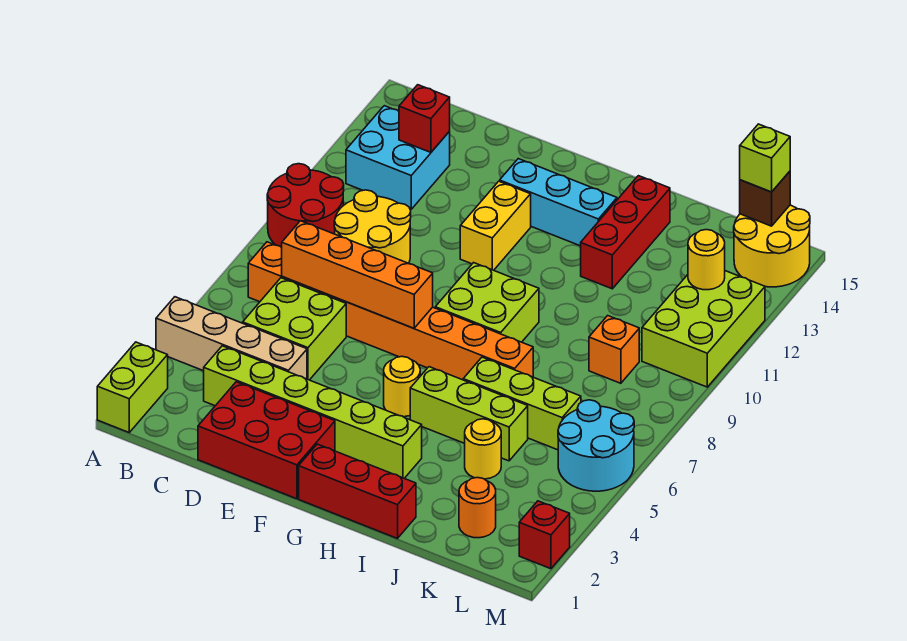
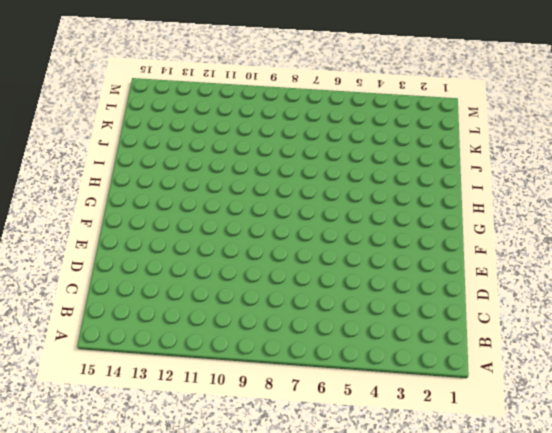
none -> lime brick A1:A2 level 1
none -> tan brick A4:D4 level 1
none -> red round brick A9:B10 level 1

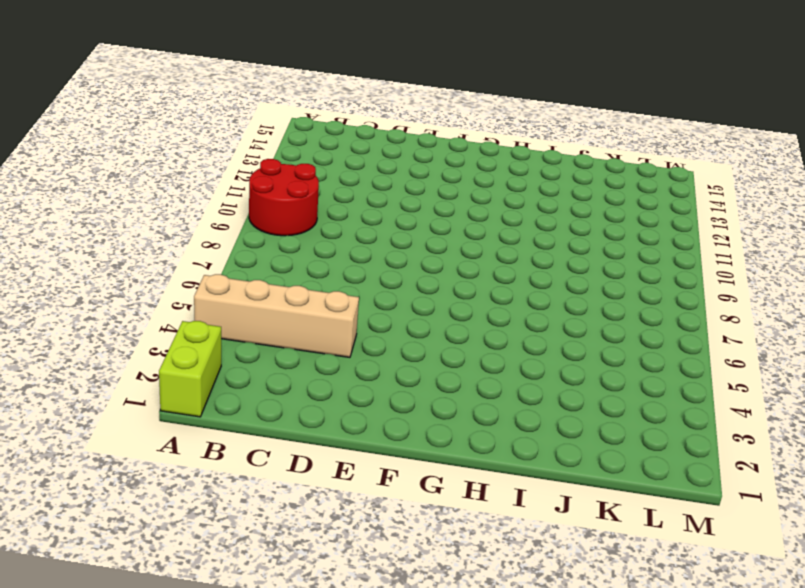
none -> orange brick B7:I7 level 1
none -> cyan brick B12:C13 level 1
none -> lime brick C3:H3 level 1

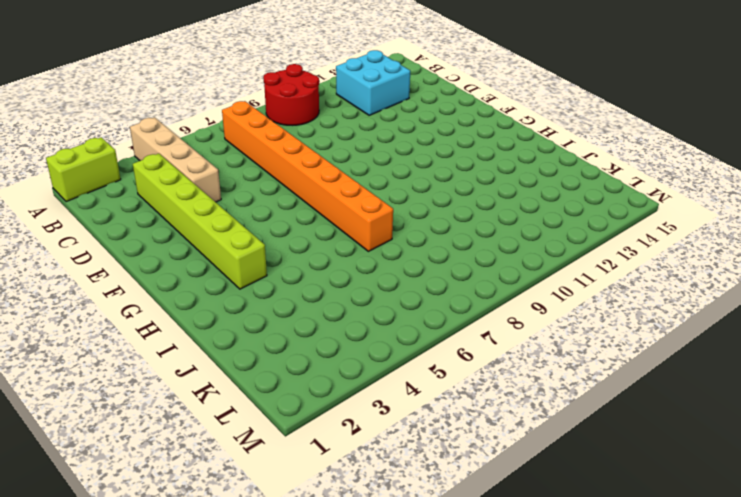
none -> lime brick C5:D6 level 1
none -> yellow round brick C9:D10 level 1
none -> red brick D1:F2 level 1

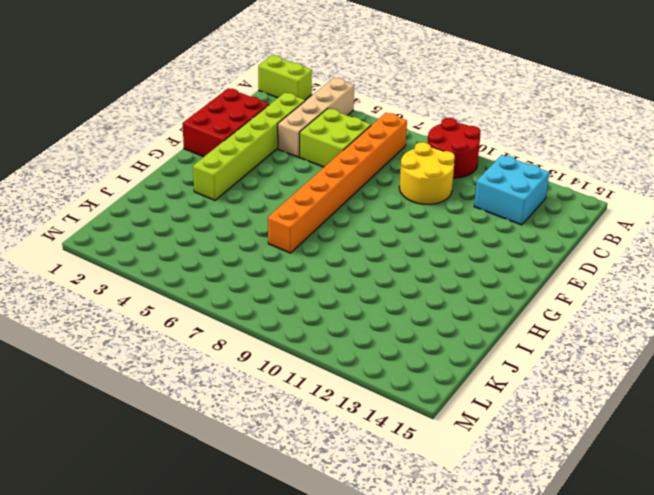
none -> yellow brick F11:F12 level 1
none -> cyan brick F13:H13 level 1
none -> red brick G1:I1 level 1

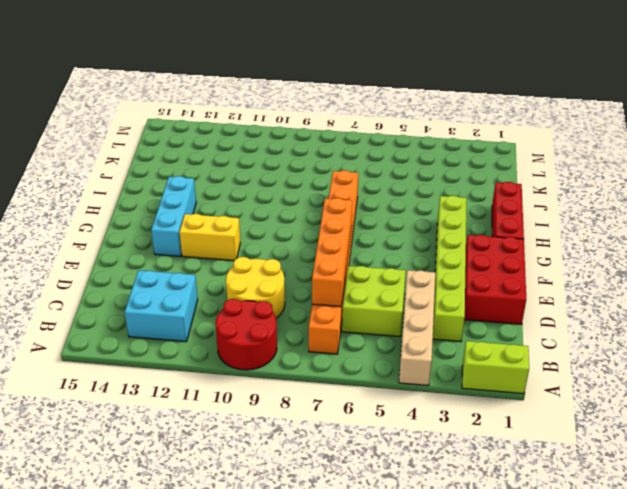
none -> yellow round brick G5 level 1
none -> lime brick G8:H9 level 1
none -> lime brick H5:J5 level 1

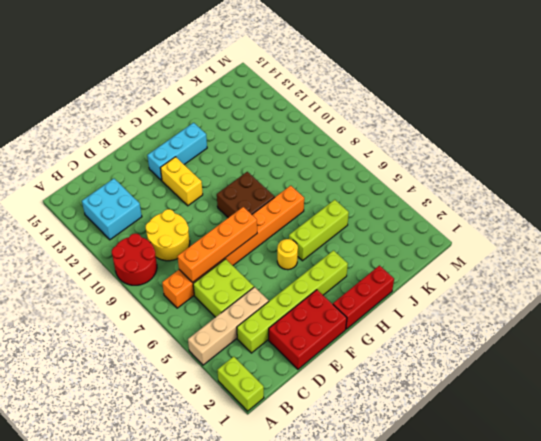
brown brick G8:H9 level 1 -> lime brick G8:H9 level 1
none -> lime brick I6:K6 level 1
none -> red brick I12:I14 level 1
none -> yellow round brick J4 level 1

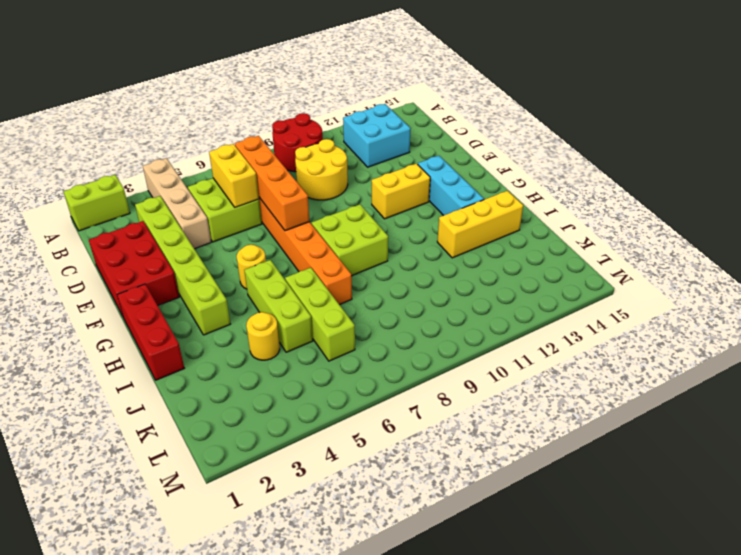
yellow brick C6:D6 level 2 -> none
yellow brick I12:I14 level 1 -> red brick I12:I14 level 1
none -> orange round brick K2 level 1
none -> orange brick K9 level 1
none -> cyan round brick L5:M6 level 1

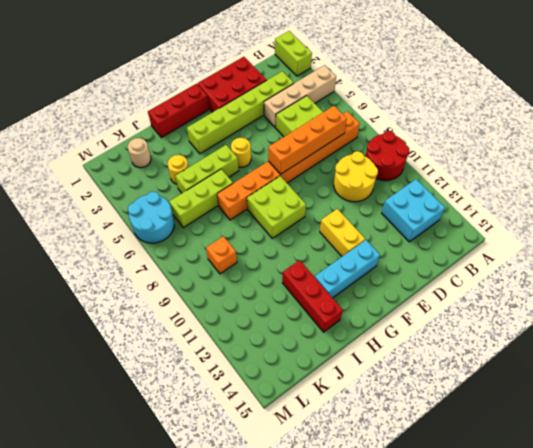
tan round brick K2 level 1 -> orange round brick K2 level 1
none -> lime brick L10:M12 level 1
none -> yellow round brick L14:M15 level 1
none -> red brick M2 level 1

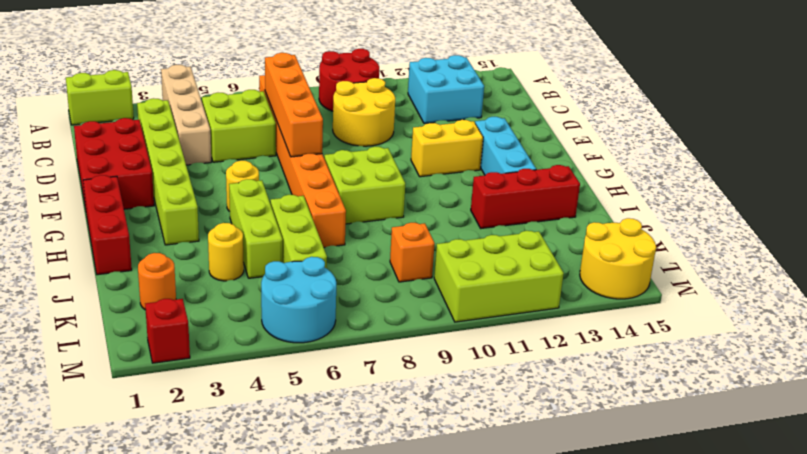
none -> red brick C13 level 2
none -> yellow round brick L12 level 2
none -> brown brick L15 level 2

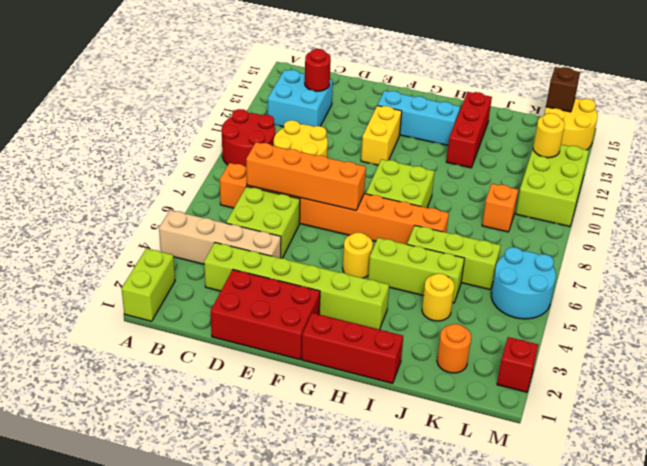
red round brick C13 level 2 -> red brick C13 level 2
none -> lime brick L15 level 3

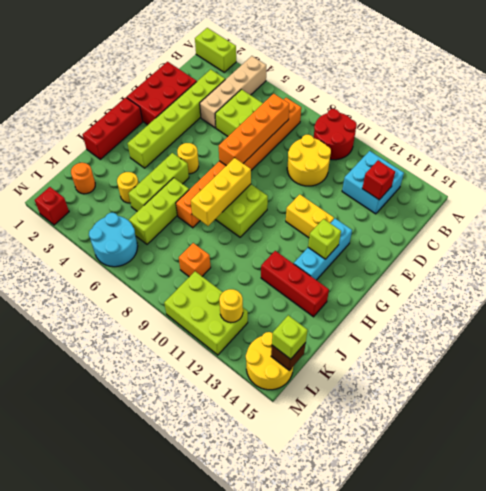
yellow brick G8:I8 level 2 -> none
lime brick G13 level 2 -> none

